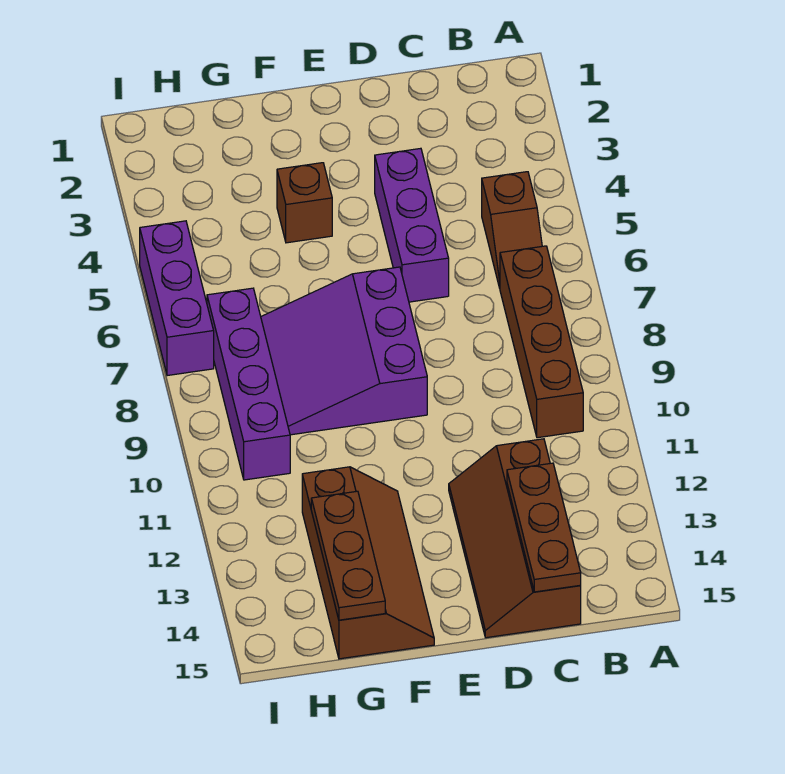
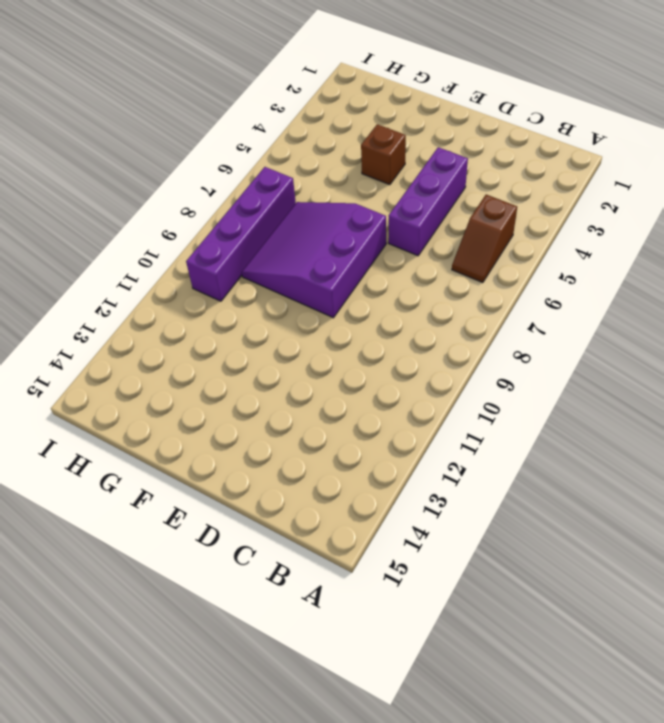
none -> brown brick B7:B10 level 1
none -> brown slope C12:D15 level 1 top C

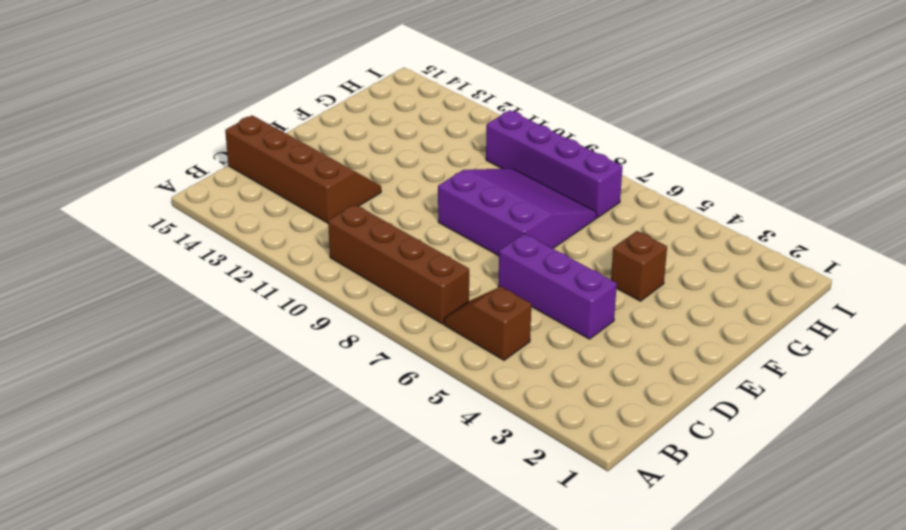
none -> brown slope F12:G15 level 1 top G
none -> purple brick I5:I7 level 1

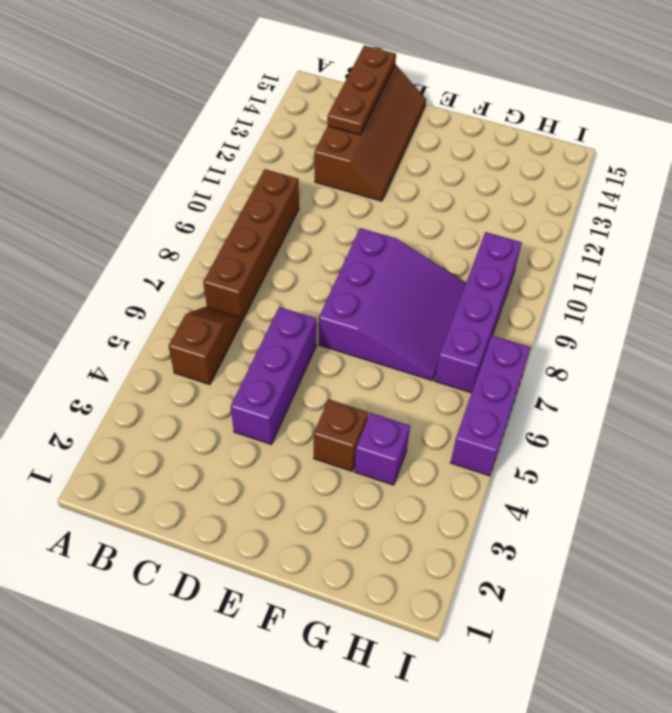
purple brick G4 level 1 -> none
none -> brown slope F12:G15 level 1 top G
none -> brown plate G13:G15 level 2

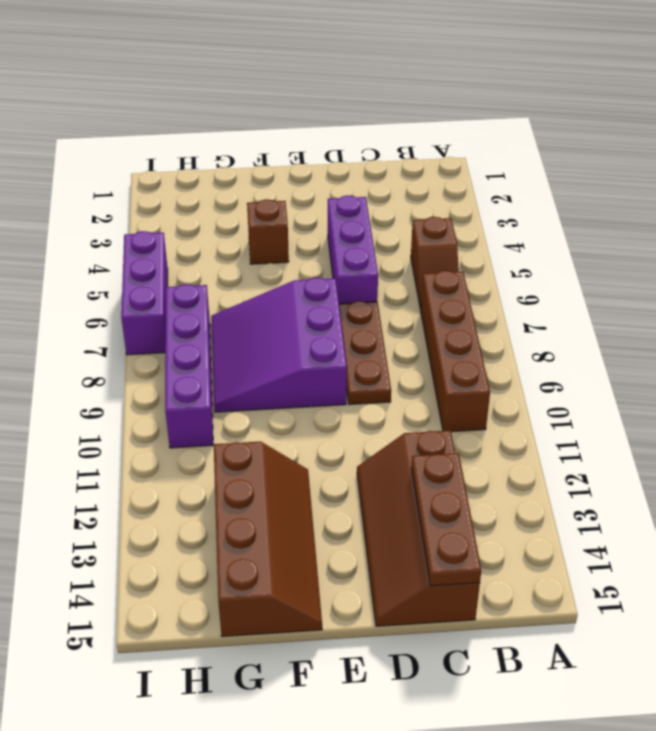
brown plate D7:D9 level 1 -> brown plate G13:G15 level 2

